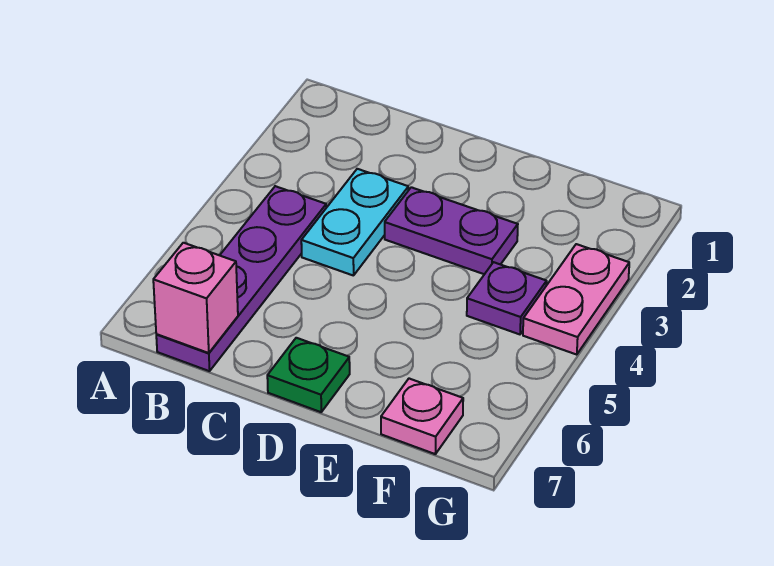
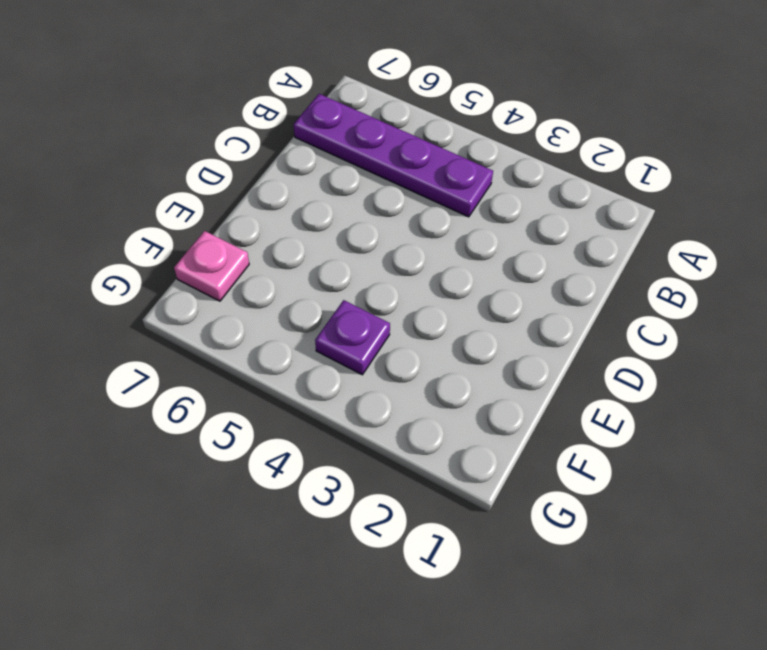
none -> cyan plate C3:C4 level 1
none -> purple plate D3:E3 level 1

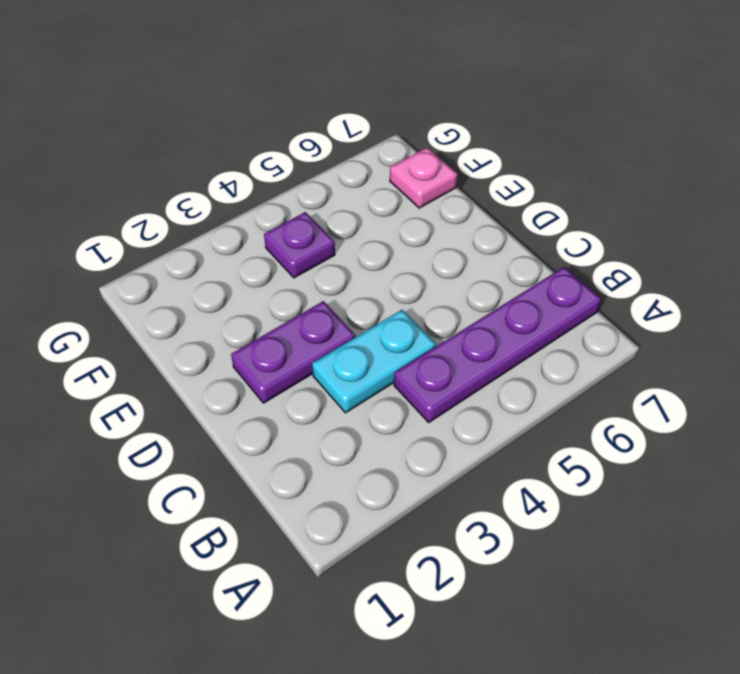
purple plate D2:D3 level 1 -> purple plate D3:E3 level 1
none -> green plate D7 level 1
none -> pink plate G3:G4 level 1

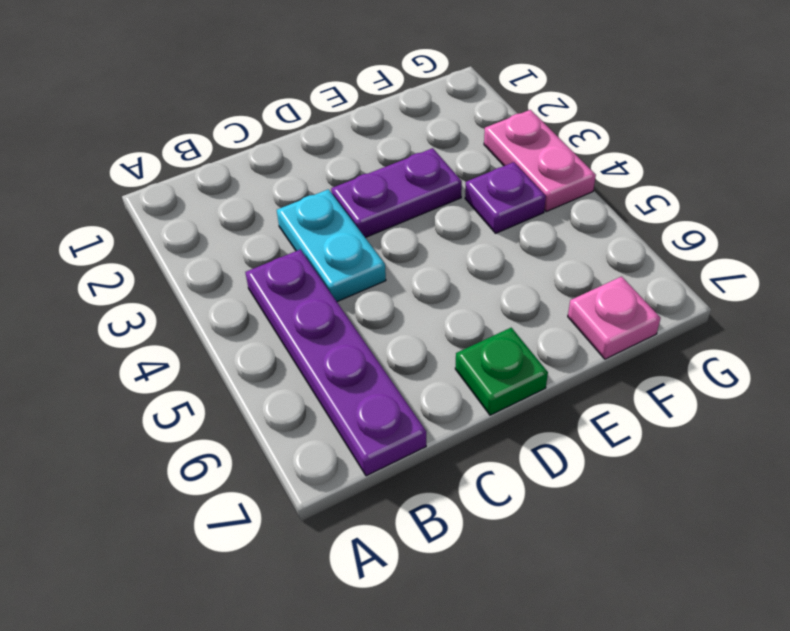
none -> pink brick B7 level 2

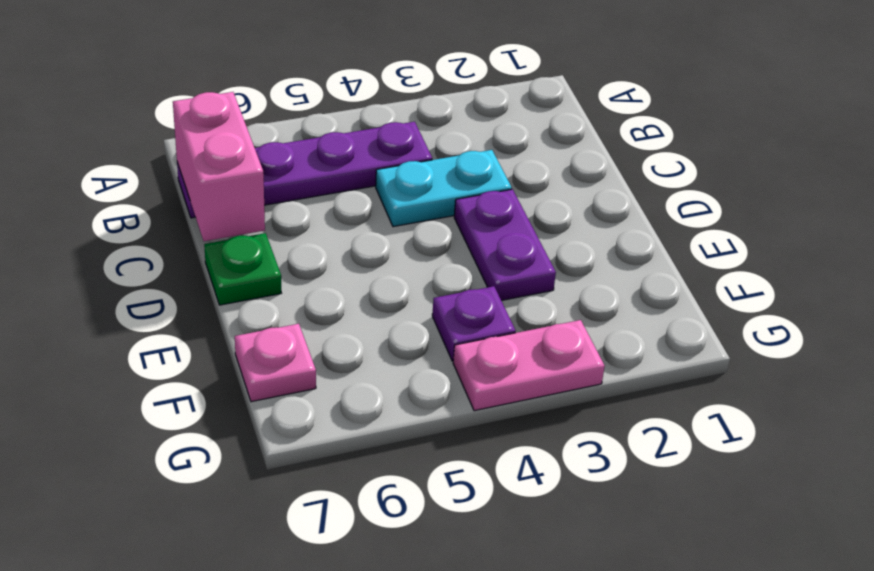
pink brick B7:C7 level 2 -> pink brick B7 level 2

